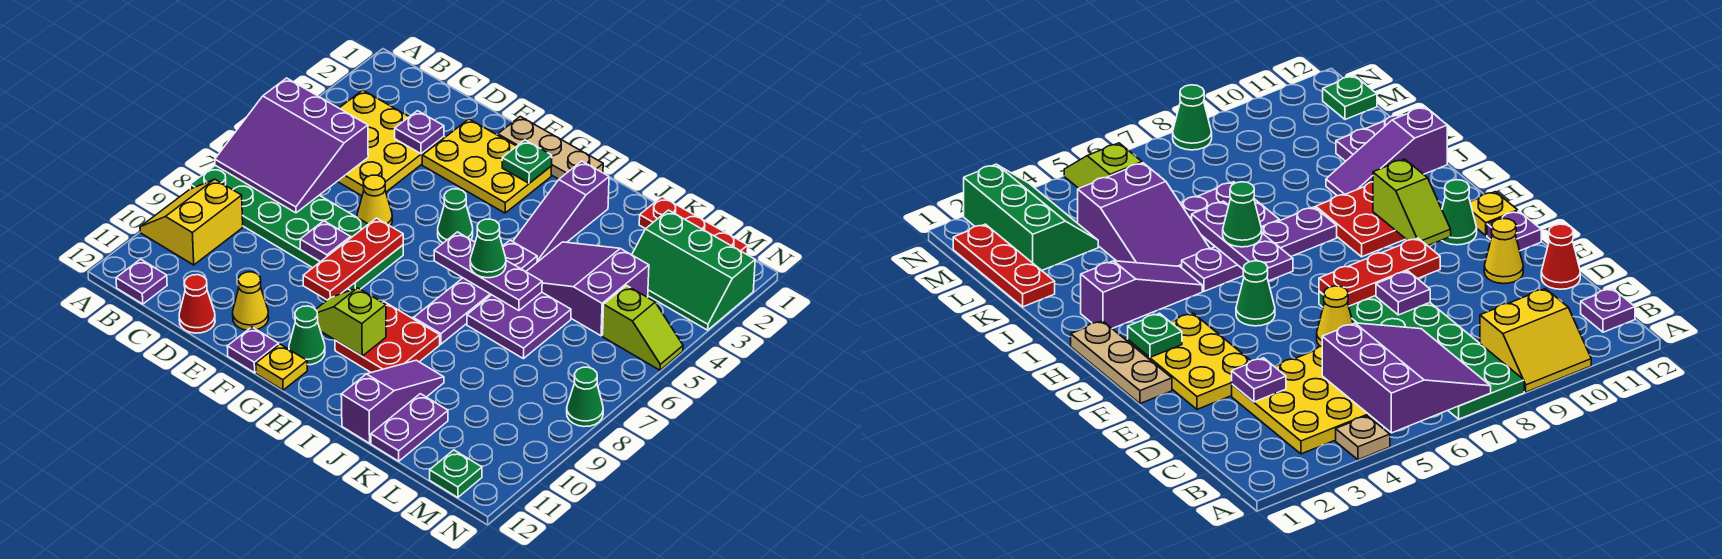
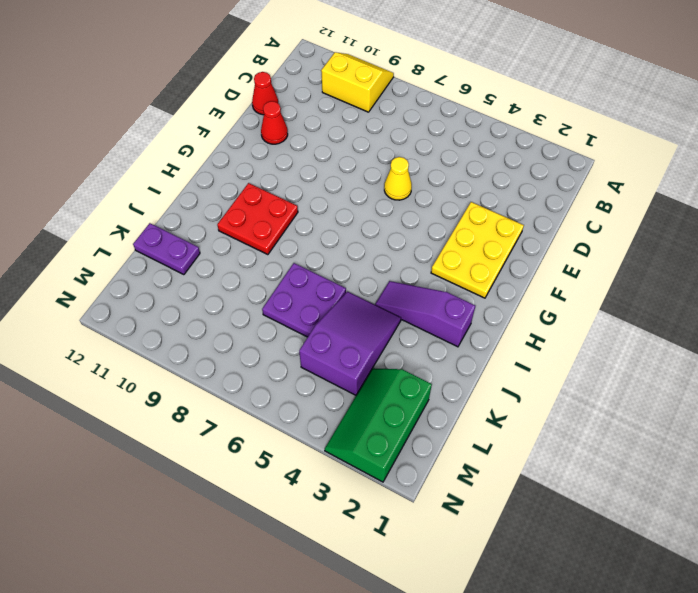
red cone E11 level 1 -> yellow cone E11 level 1
none -> tan plate A4 level 1
none -> green plate A7:F8 level 1
none -> yellow plate B3:D5 level 1
none -> purple plate B12 level 1

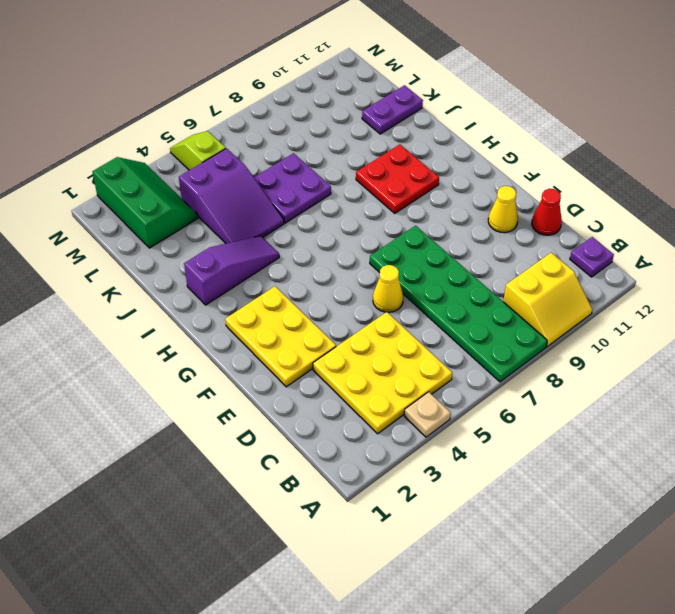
none -> tan plate F1:H1 level 1
none -> purple plate F12 level 1
none -> green cone G5 level 1
none -> green cone G11 level 1

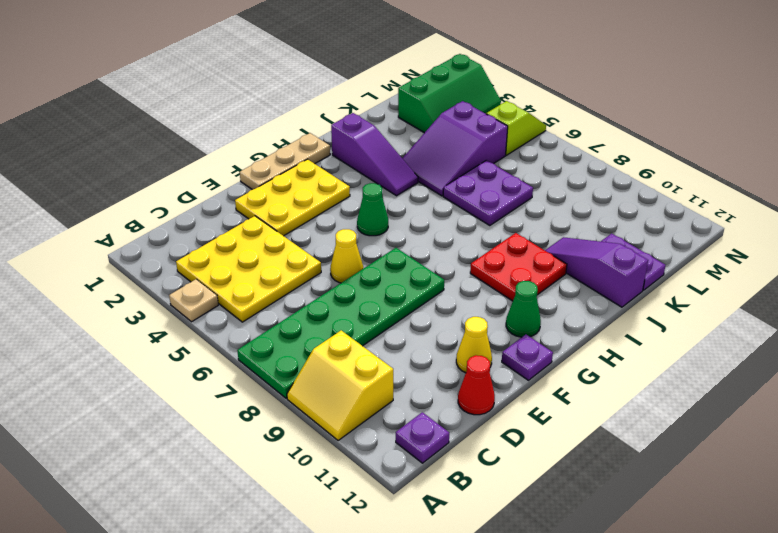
none -> yellow plate G12 level 1
none -> purple plate I5:I8 level 1
none -> red plate K1:M1 level 1
none -> green plate M12 level 1

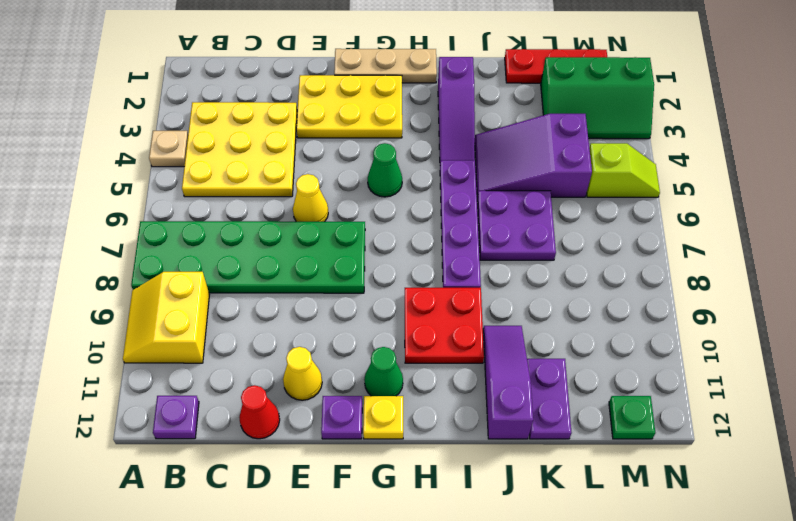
none -> green cone N8 level 1
none -> purple slope A5:C7 level 2 top 5
none -> purple plate D3 level 2
none -> purple plate E8 level 2

